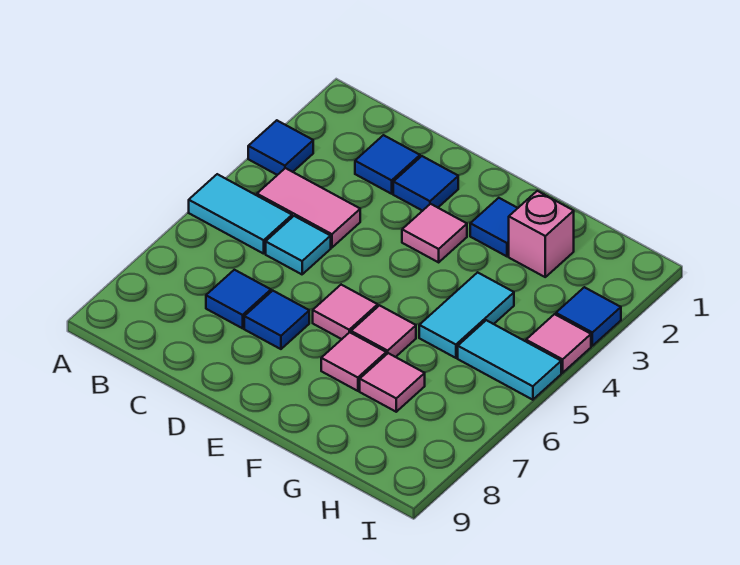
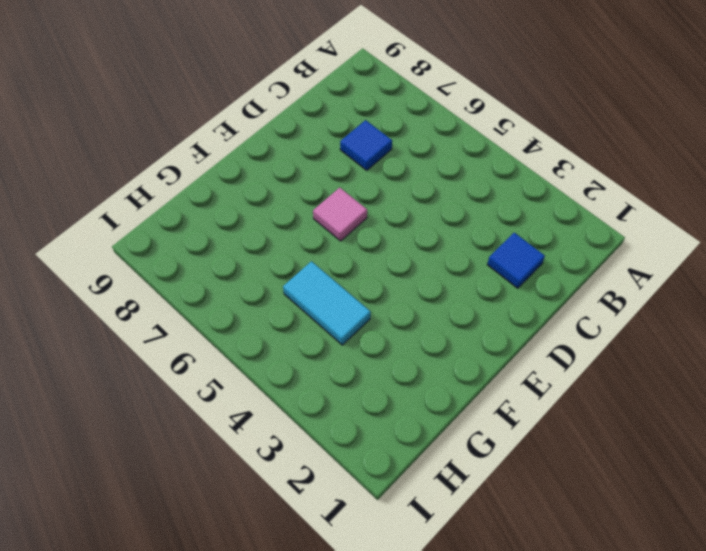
none -> blue tile A3 level 1
none -> cyan tile A5:B5 level 1
none -> pink tile B4:C4 level 1

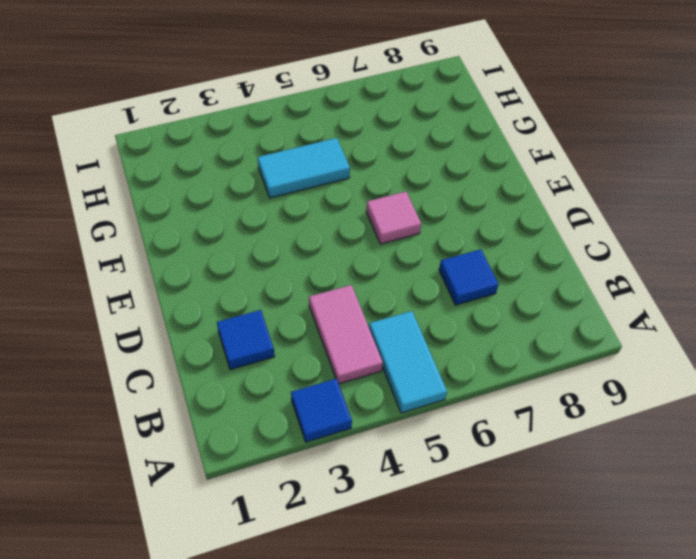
none -> cyan tile C5 level 1
none -> blue tile D2 level 1
none -> blue tile D7 level 1

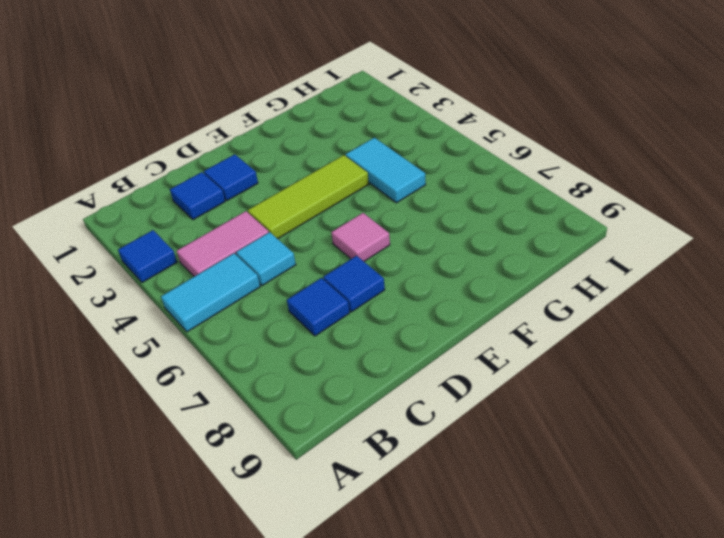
lime tile D4:F4 level 1 -> none
none -> pink tile E3 level 1
none -> blue tile F2 level 1
none -> pink tile F6 level 1

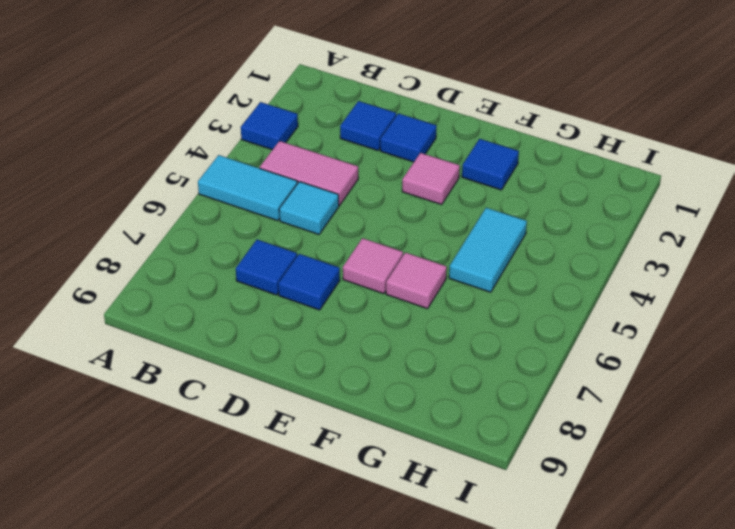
none -> pink tile F7 level 1
none -> pink brick G2 level 1
none -> pink tile G7 level 1

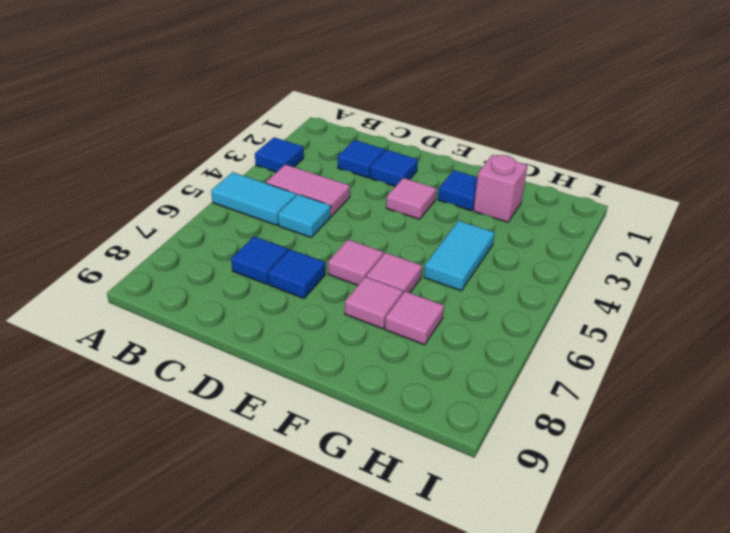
none -> cyan tile H5:I5 level 1
none -> blue tile I3 level 1
none -> pink tile I4 level 1

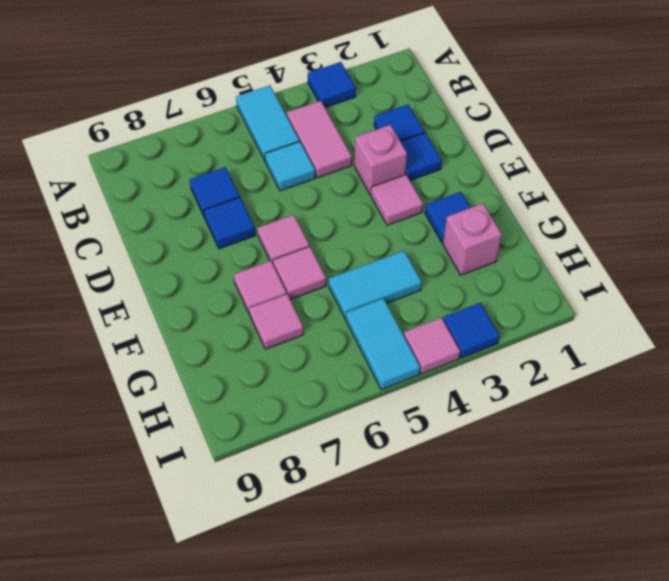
pink brick D3 level 1 -> none

